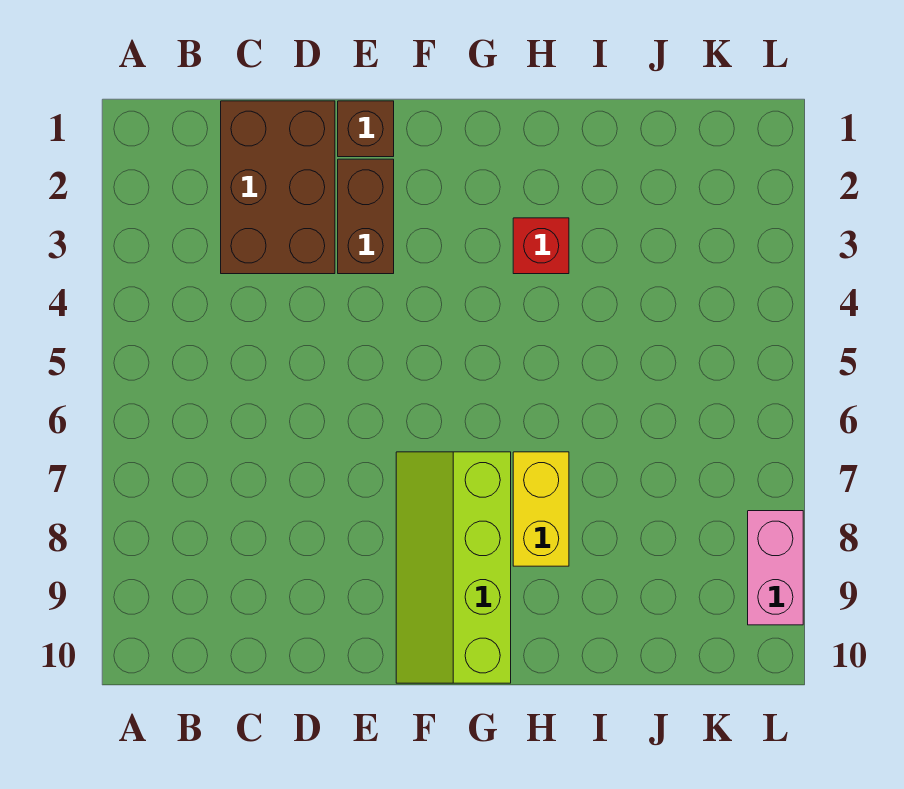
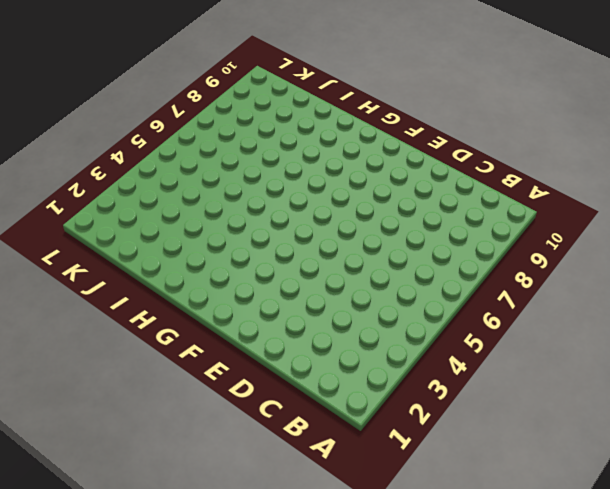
none -> brown brick C1:D3 level 1
none -> brown brick E1 level 1

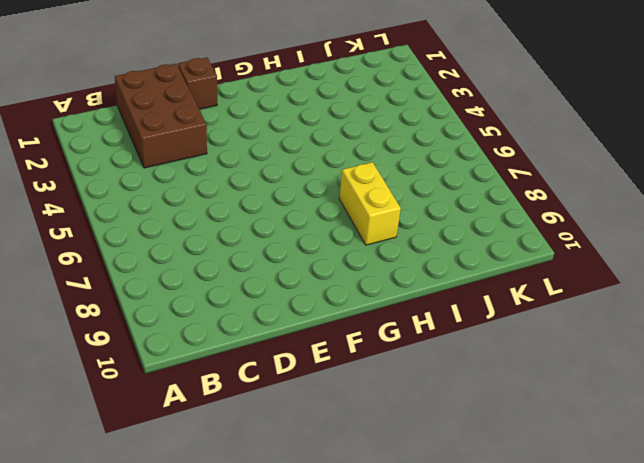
none -> brown brick E2:E3 level 1
none -> lime slope F7:G10 level 1 top G

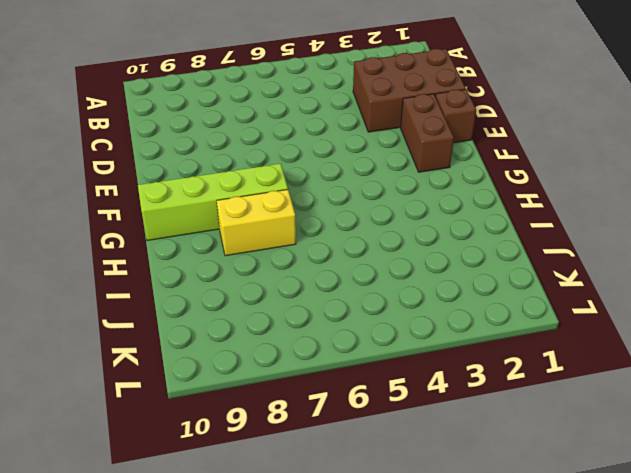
brown brick E2:F2 level 1 -> brown brick E2:E3 level 1
none -> red brick H3 level 1
none -> pink brick L8:L9 level 1

